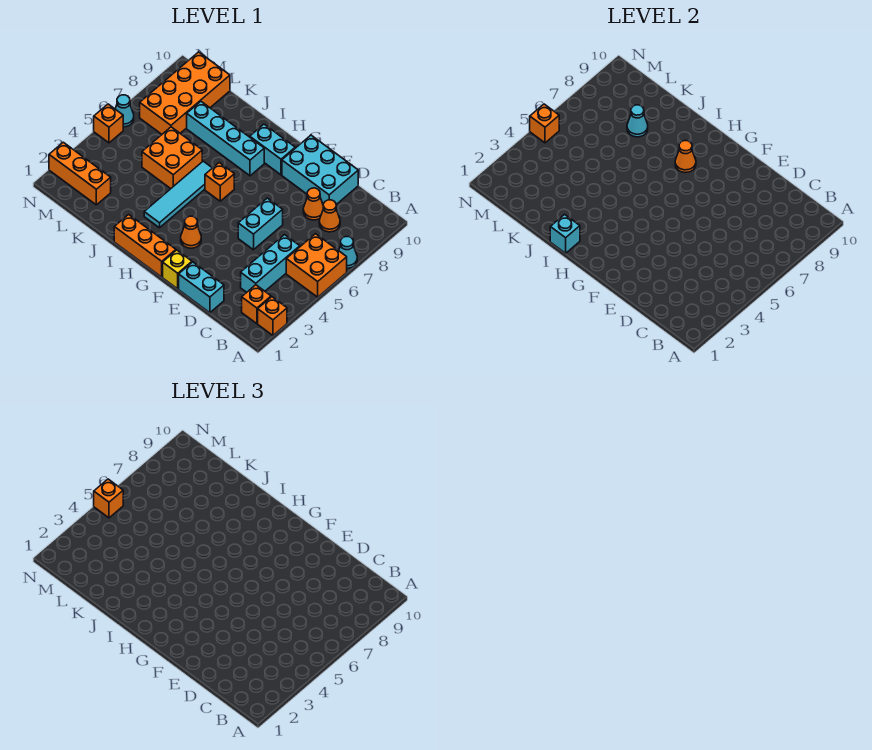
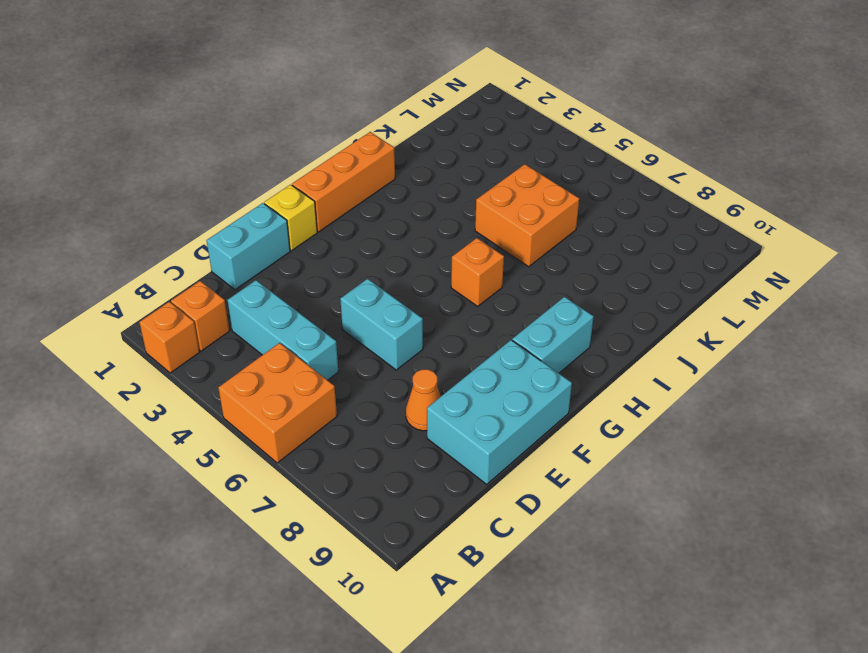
none -> cyan cone A7 level 1
none -> orange cone C8 level 1
none -> orange cone G3 level 1

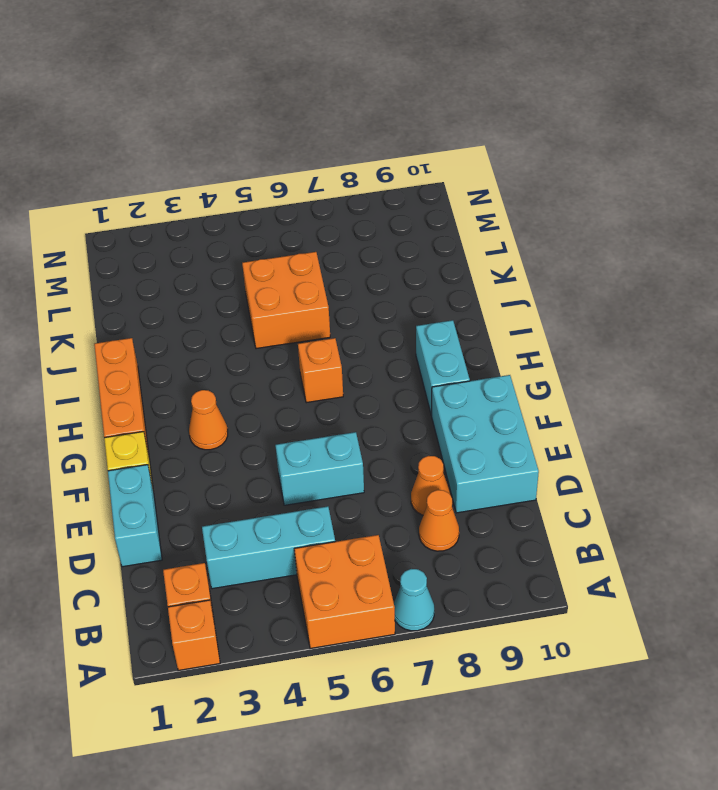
none -> cyan brick H8:K8 level 1
none -> cyan tile I3:I6 level 1
none -> orange brick L2:N2 level 1

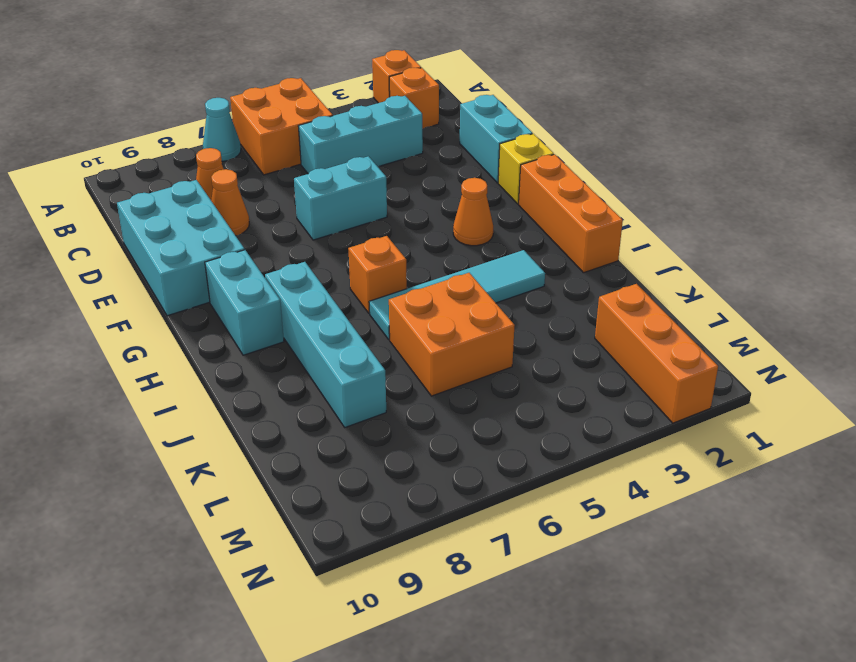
none -> orange brick L7:M10 level 1
none -> orange brick N5 level 1
none -> cyan cone N6 level 1

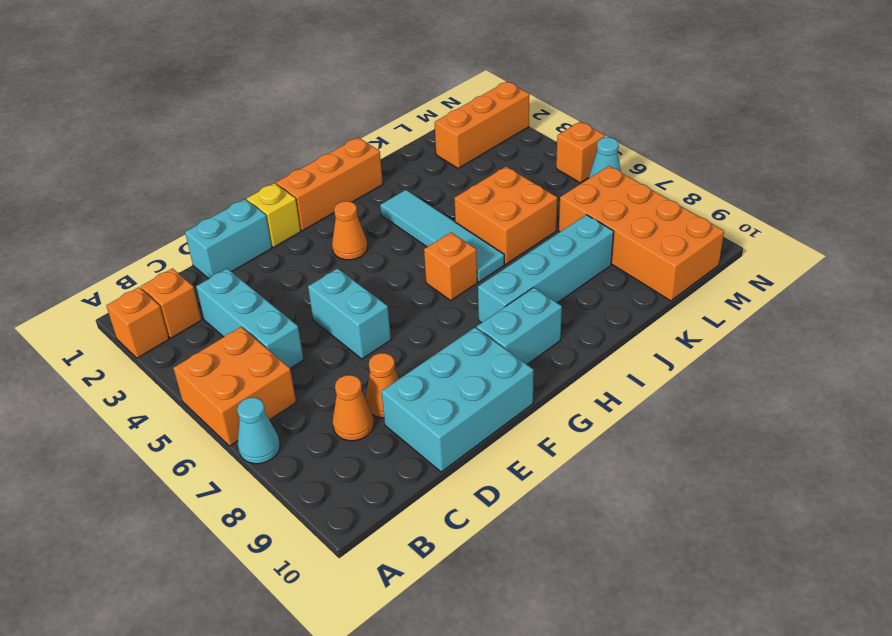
none -> orange cone H8 level 2
none -> cyan brick I1 level 2
none -> cyan cone K8 level 2

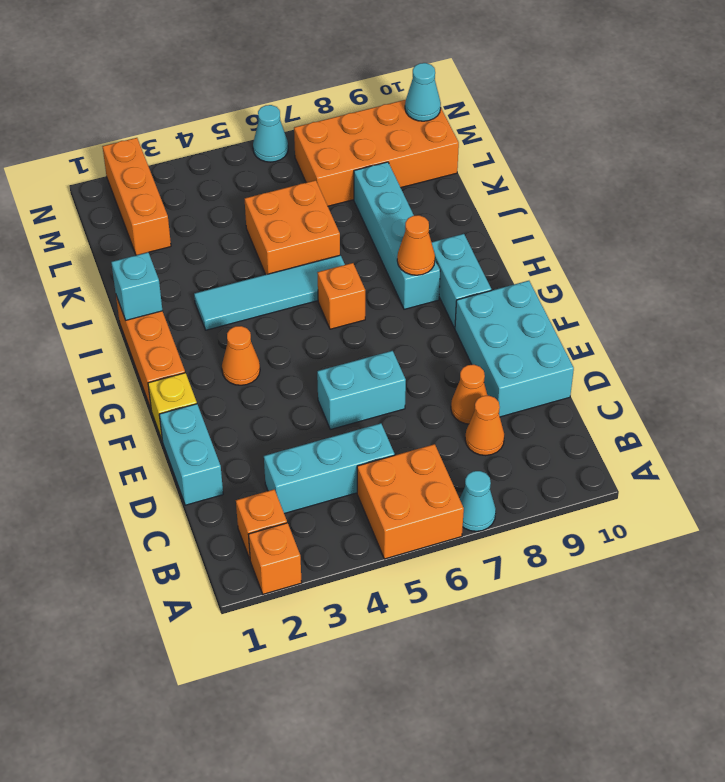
cyan cone M10 level 2 -> cyan cone K8 level 2
none -> orange brick N5 level 1
none -> orange brick N5 level 2
none -> orange brick N5 level 3

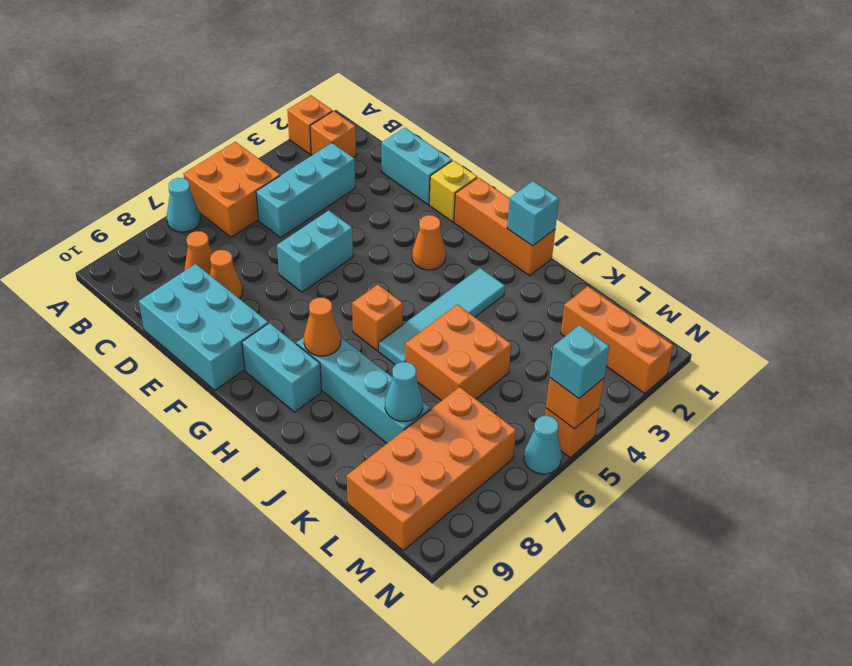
cyan brick N5 level 3 -> orange brick N5 level 3

